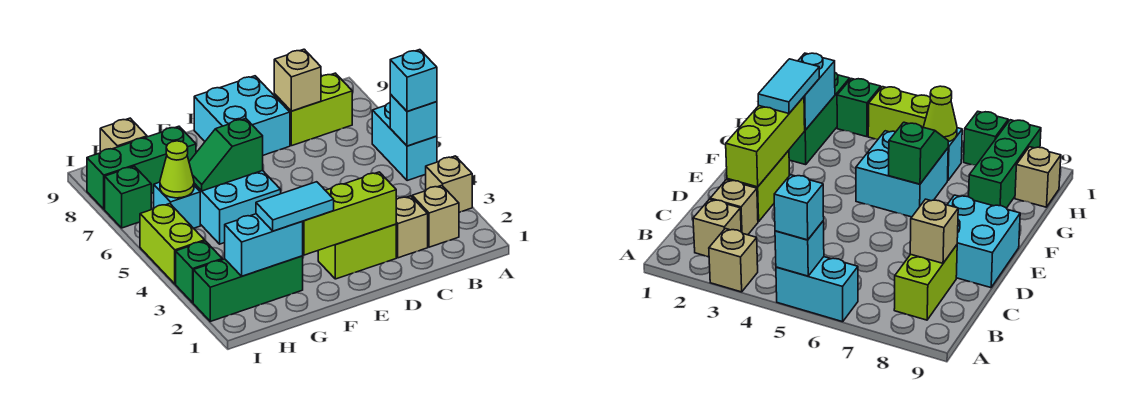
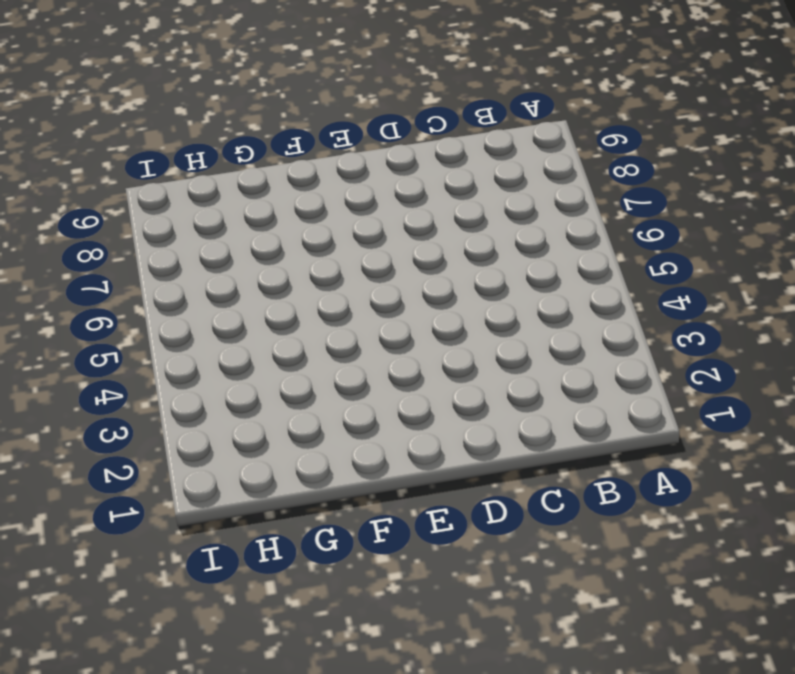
none -> tan brick A3 level 1
none -> cyan brick A5:A6 level 1
none -> tan brick B2 level 1

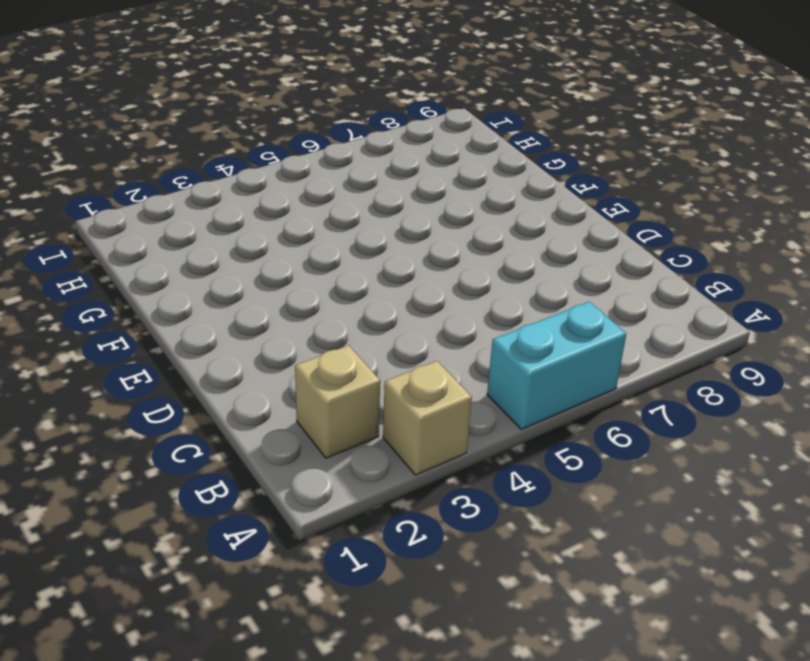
none -> lime brick B8:C8 level 1
none -> tan brick C2 level 1
none -> lime brick D2:E2 level 1

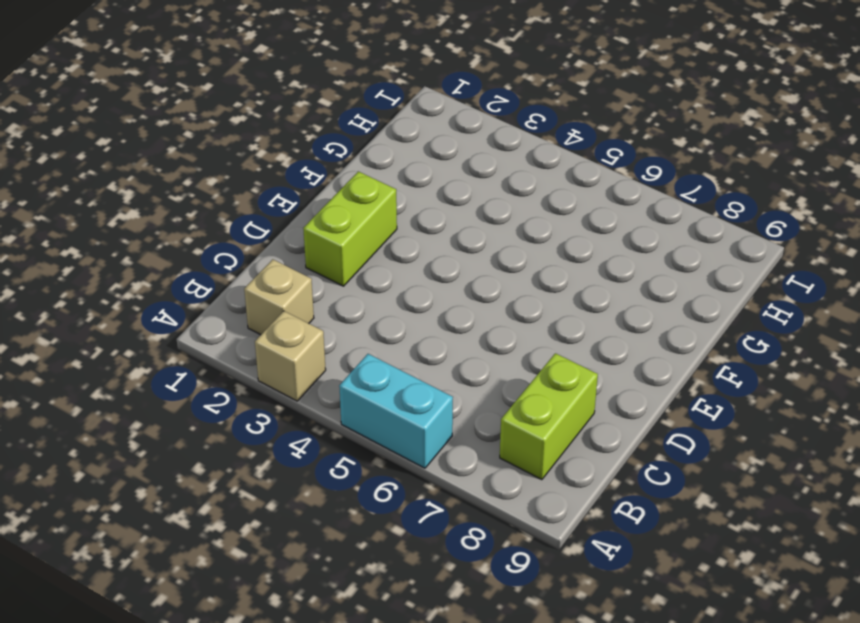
none -> tan brick C2 level 1
none -> cyan brick D8:E9 level 1
none -> cyan brick F5:G6 level 1

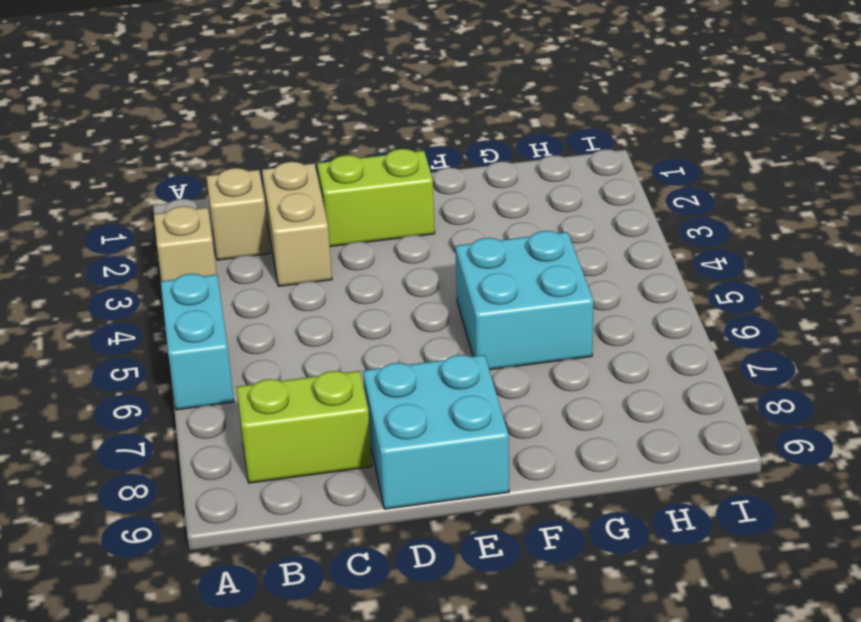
tan brick C2:C3 level 1 -> tan brick C2 level 1
none -> green brick G2:I2 level 1
none -> green brick G8:I8 level 1
none -> cyan brick H6 level 1

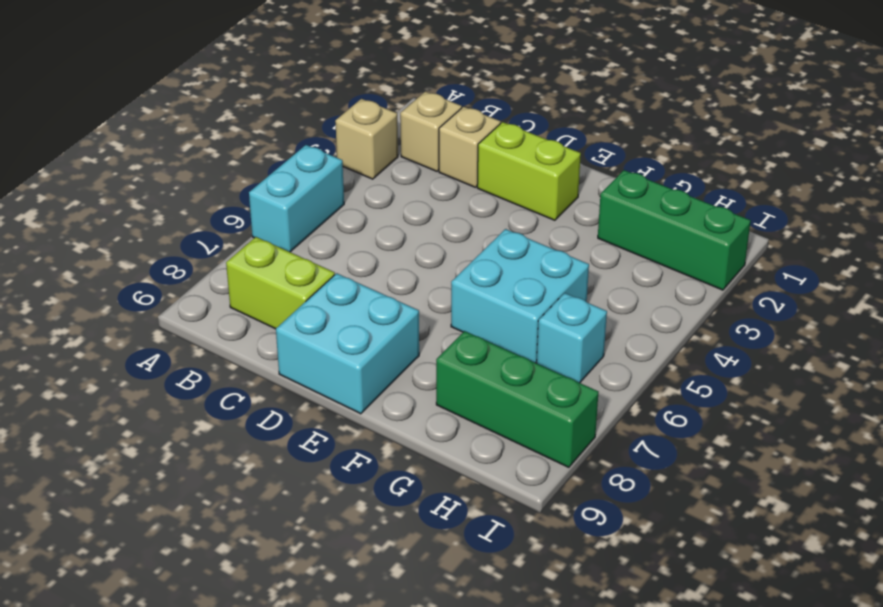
none -> tan brick H9 level 1
none -> green brick I3 level 1
none -> lime brick I4:I5 level 1

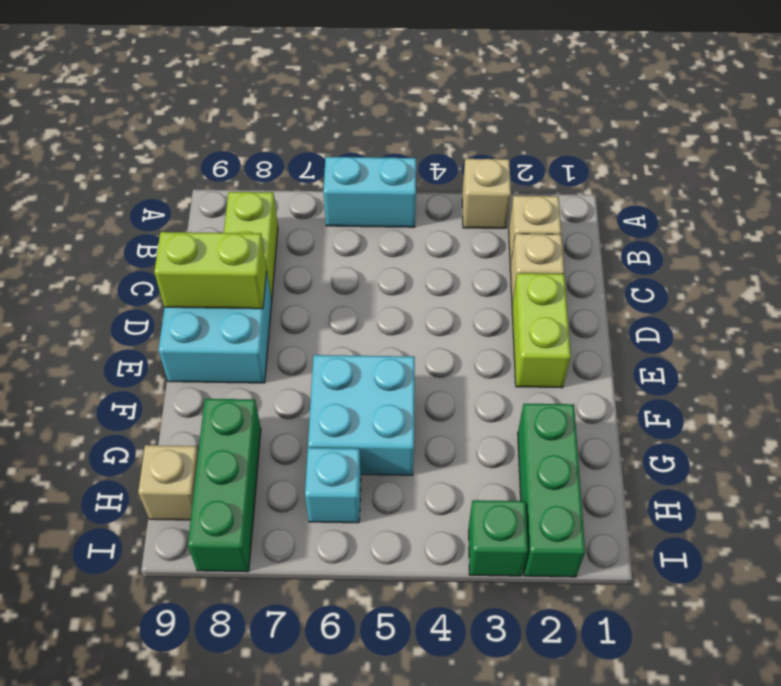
lime brick D8:D9 level 2 -> lime brick I4:I5 level 1
none -> green brick I7 level 1
none -> cyan brick A5 level 2
none -> tan brick C8 level 2

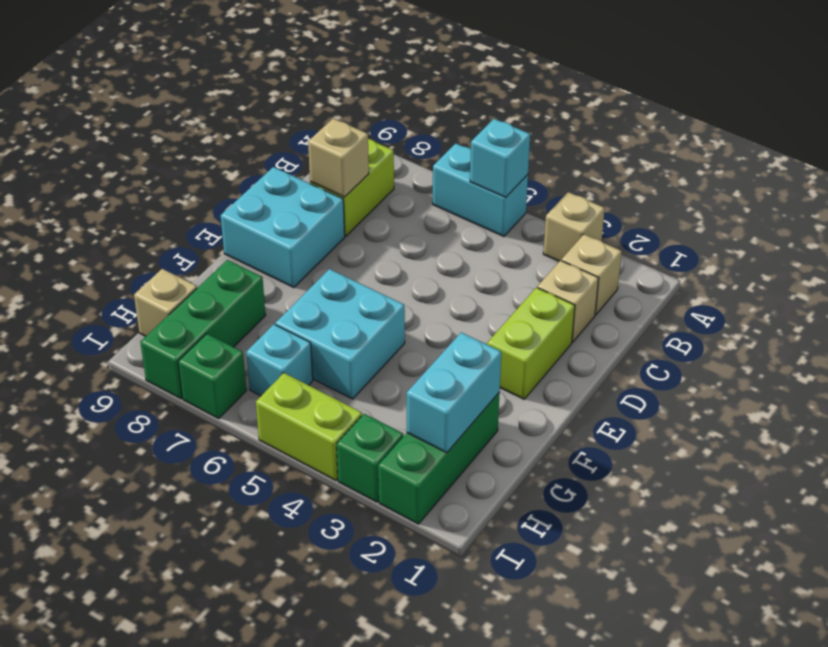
none -> lime brick D2:F2 level 2
none -> green slope F6:G6 level 2 top F
none -> lime cone H6 level 2

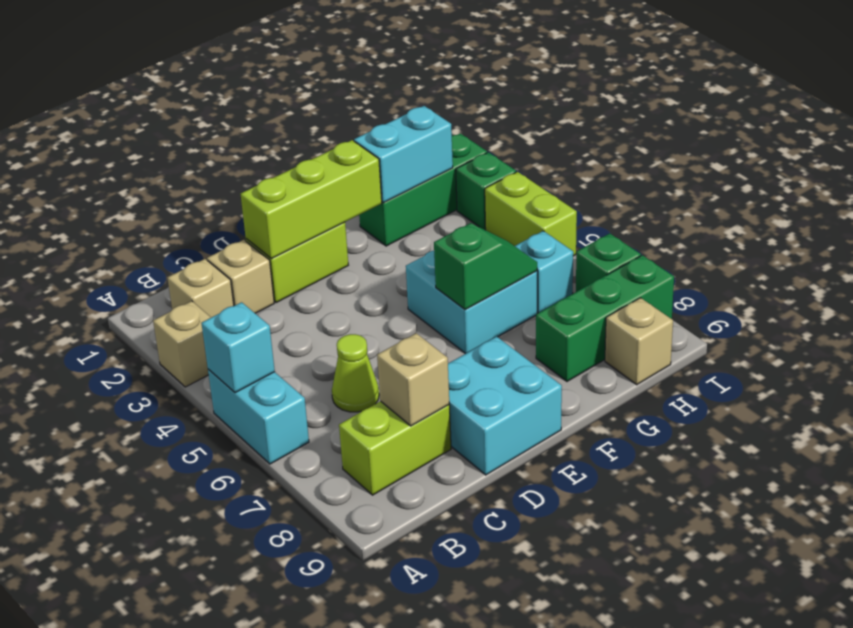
lime cone C6 level 1 -> lime cone H6 level 2
none -> cyan brick A5 level 3
none -> cyan tile F2:G2 level 3

